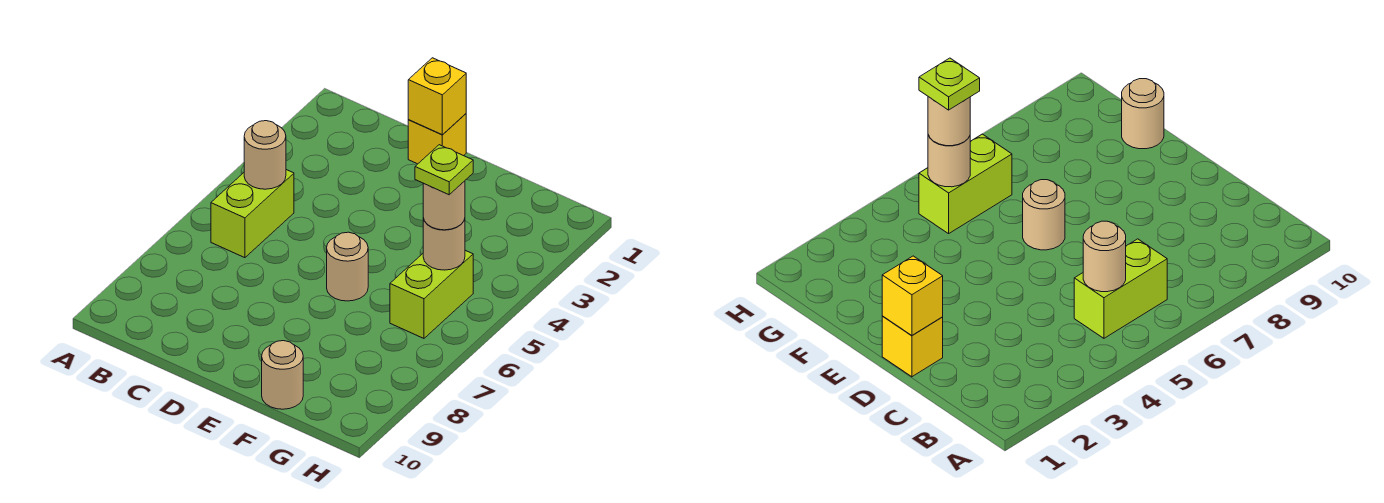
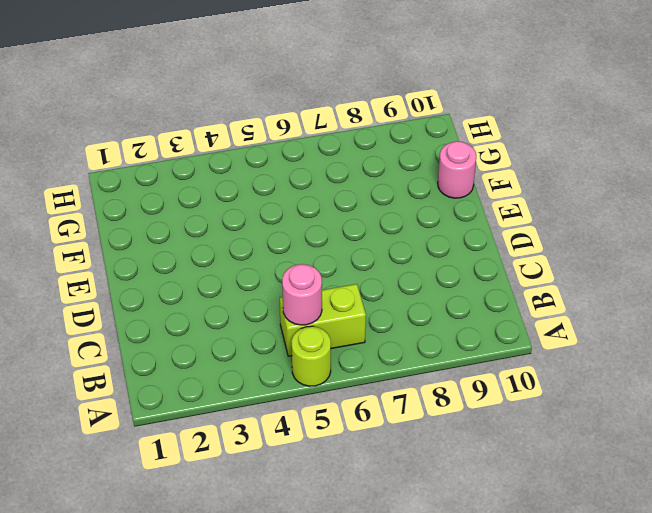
lime round brick A5 level 1 -> none
pink round brick B5 level 2 -> tan round brick B5 level 2
pink round brick F10 level 1 -> tan round brick F10 level 1
none -> yellow brick D1 level 1
none -> tan round brick E6 level 1

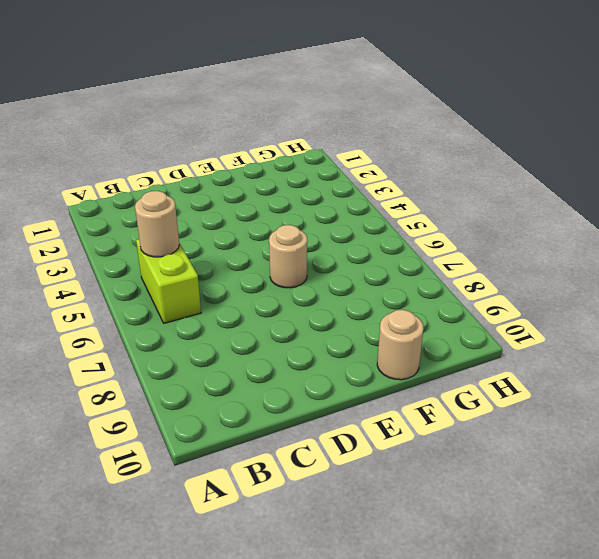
none -> yellow brick D1 level 1
none -> lime brick G5:G6 level 1

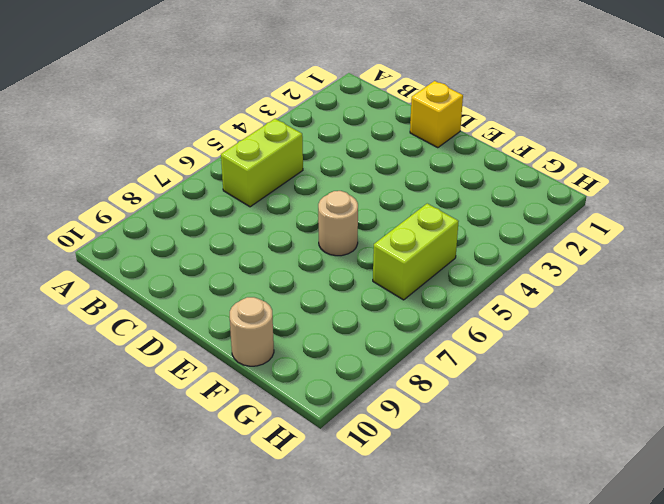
none -> tan round brick B5 level 2
none -> yellow brick D1 level 2

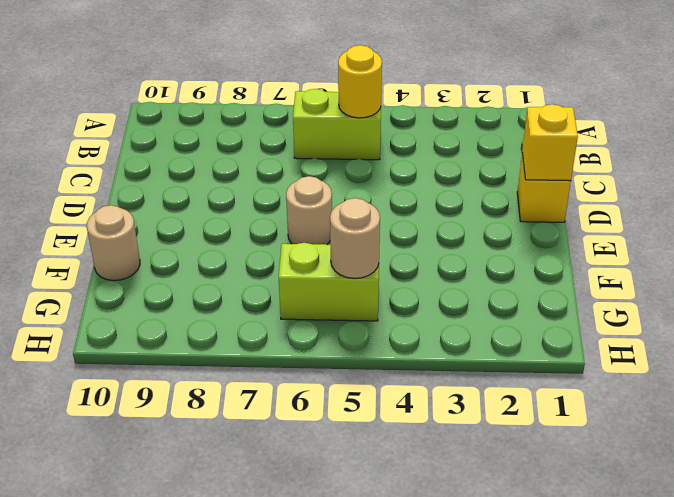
yellow round brick B5 level 2 -> tan round brick B5 level 2
none -> tan round brick G5 level 3
none -> lime plate G5 level 4

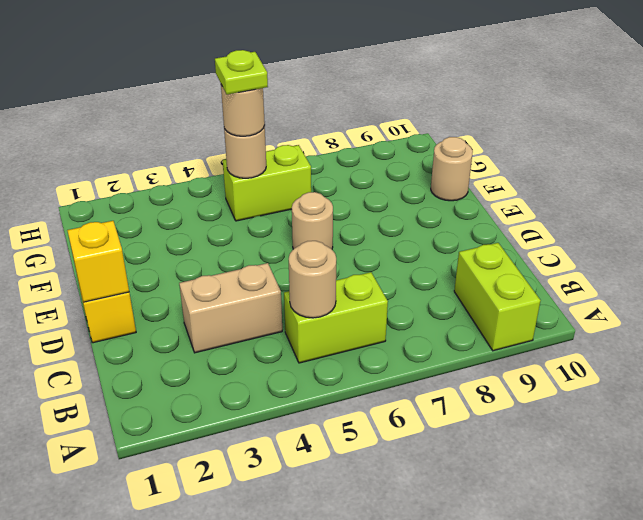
lime brick A9:B9 level 1 -> none
tan brick C3:C4 level 1 -> none

